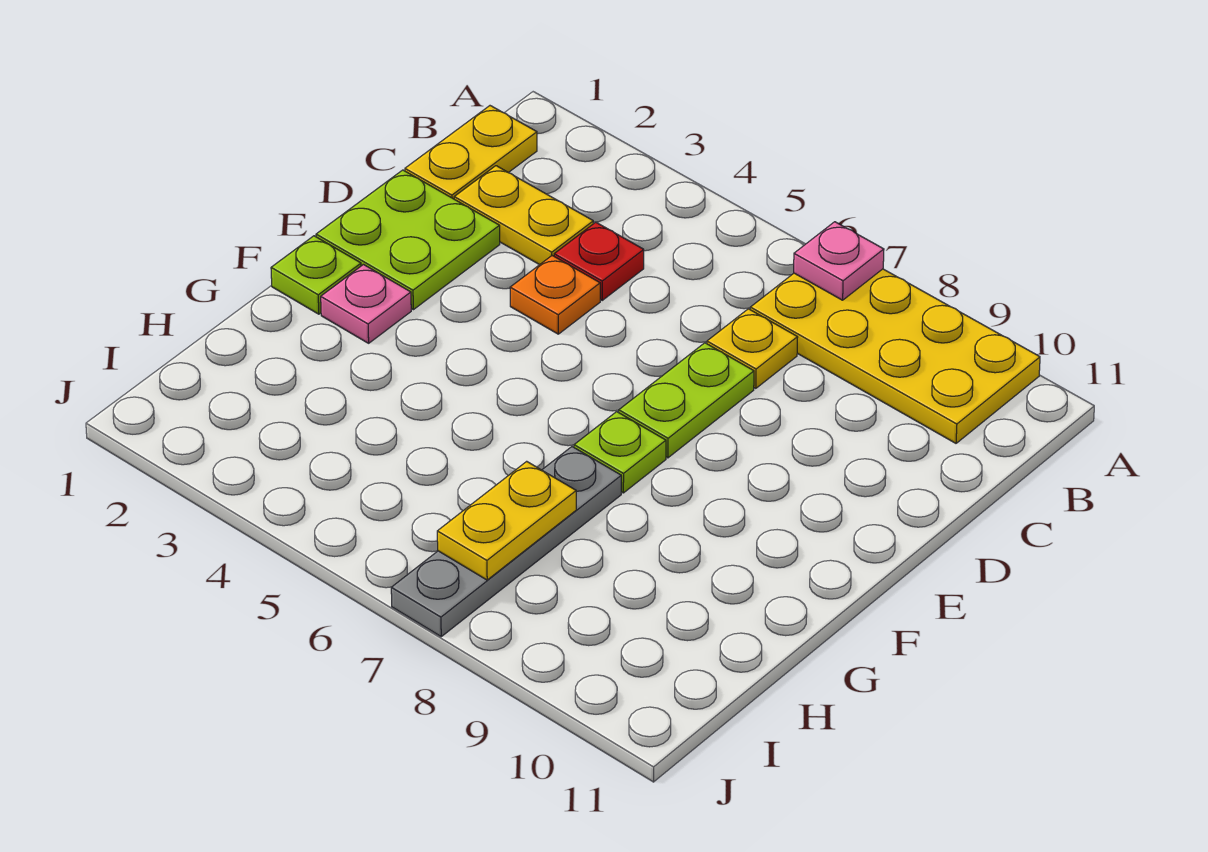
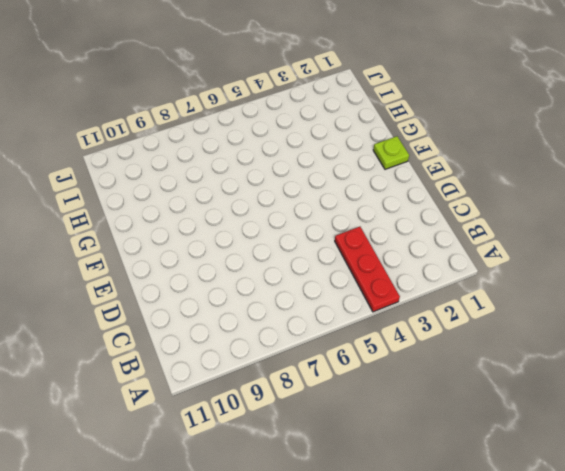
red plate A4:C4 level 1 -> red plate C4 level 1
none -> yellow plate A7:B10 level 1
none -> yellow plate B1:C1 level 1
none -> yellow plate C2:C3 level 1

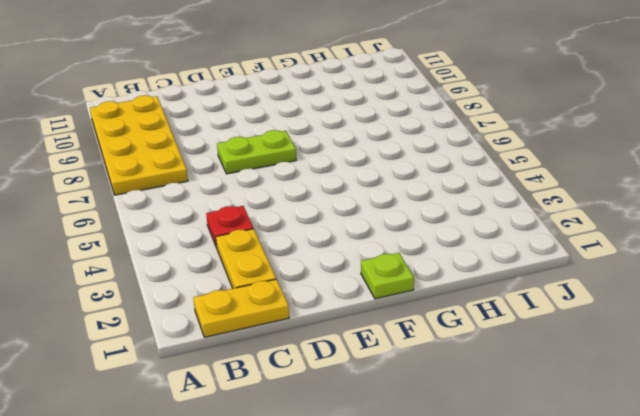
none -> yellow plate C7 level 1
none -> lime plate D1:E2 level 1
none -> orange plate D4 level 1

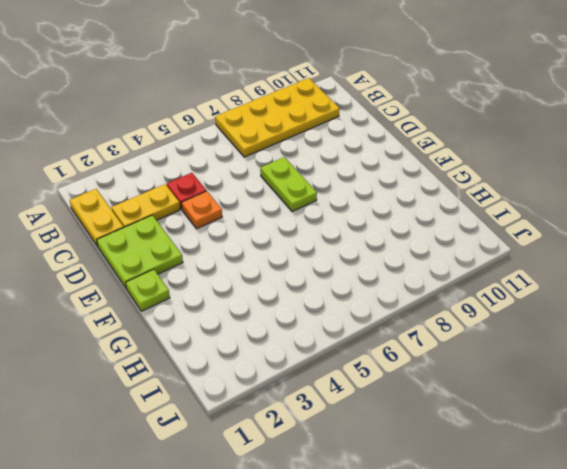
none -> yellow plate C7 level 1
none -> pink plate F2 level 1
none -> lime plate F7 level 1

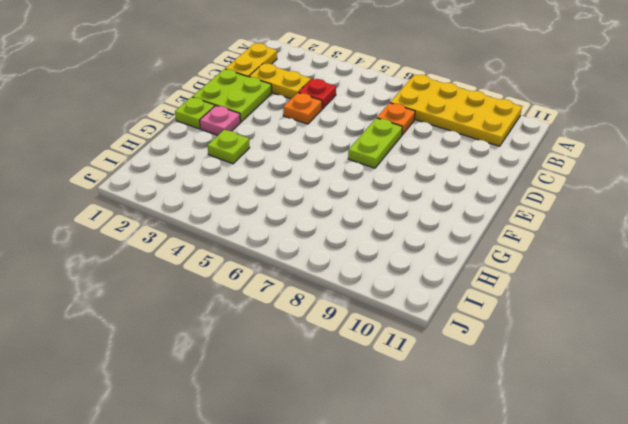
orange plate C7 level 1 -> yellow plate C7 level 1
lime plate G3 level 1 -> lime plate F7 level 1
none -> grey plate G7:J7 level 1
none -> pink plate A7 level 2
none -> yellow plate H7:I7 level 2

